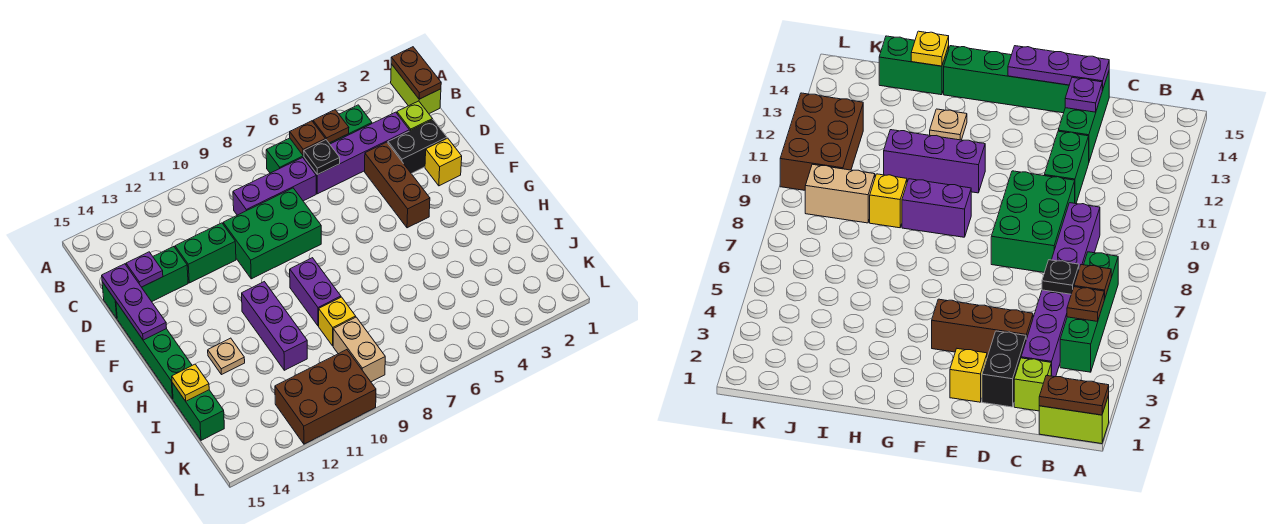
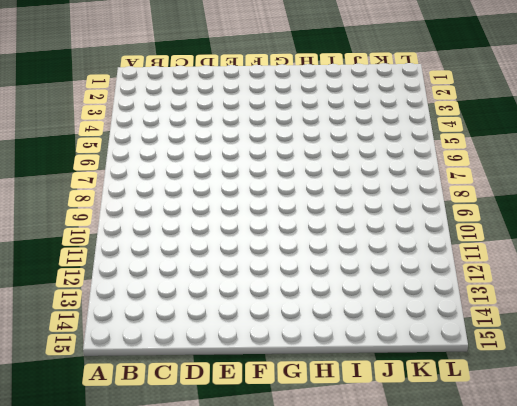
none -> lime brick A1:B1 level 1
none -> green brick B4:B7 level 1
none -> lime brick C2 level 1

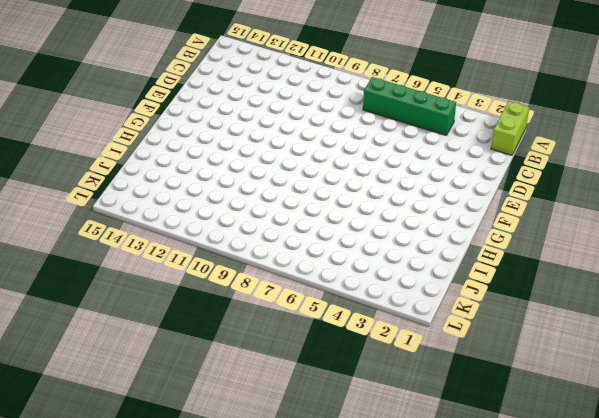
none -> lime brick C2 level 1
none -> purple brick C3:C6 level 1
none -> purple brick C7:C9 level 1

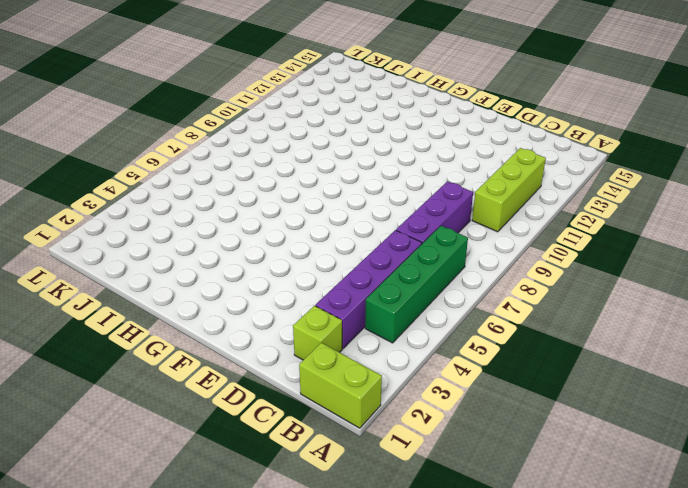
lime brick B10:B12 level 1 -> none
none -> black brick D2:D3 level 1
none -> brown brick D4:F4 level 1
none -> green brick D8:E10 level 1

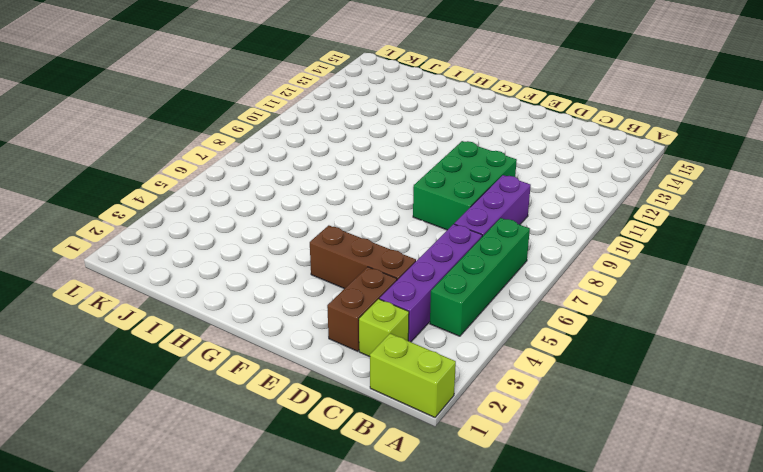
brown brick D2:D3 level 1 -> black brick D2:D3 level 1
none -> green brick D11:D12 level 1
none -> green brick D13:D15 level 1
none -> yellow brick E2 level 1

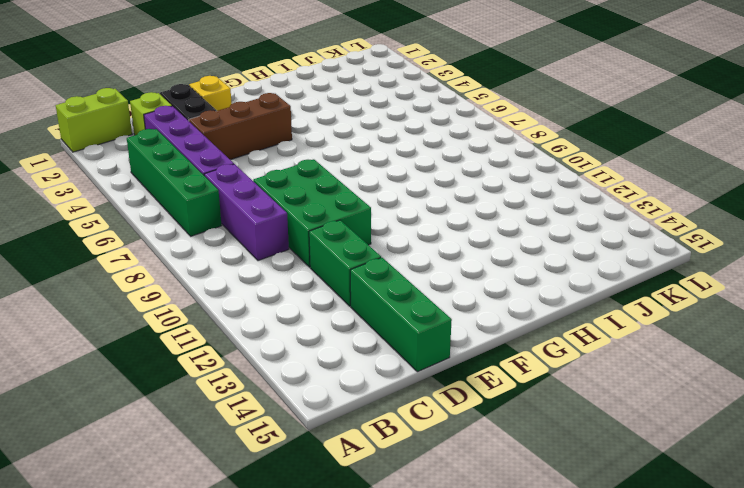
none -> green brick E15:H15 level 1
none -> purple brick G9:H9 level 1
none -> purple brick G11:I11 level 1

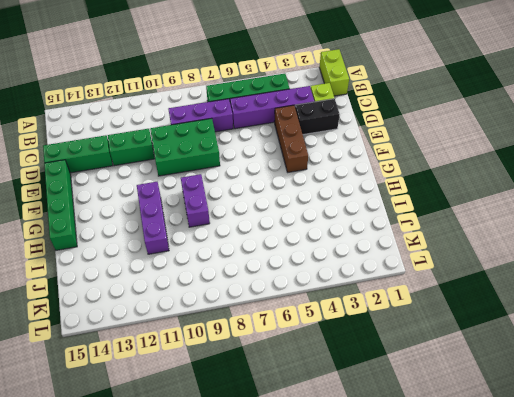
none -> yellow brick E2 level 1
none -> tan plate H13 level 1
none -> yellow brick I9 level 1

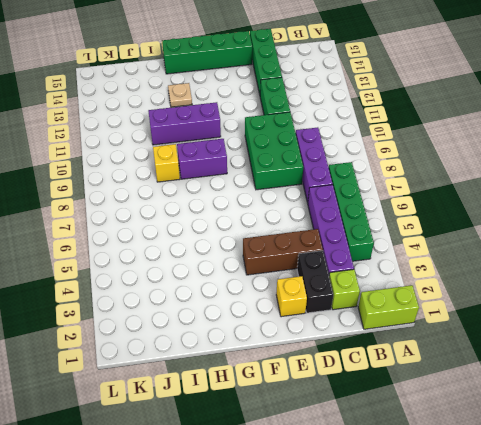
none -> green brick I15:J15 level 1
none -> tan brick J9:K9 level 1
none -> brown brick K10:L12 level 1

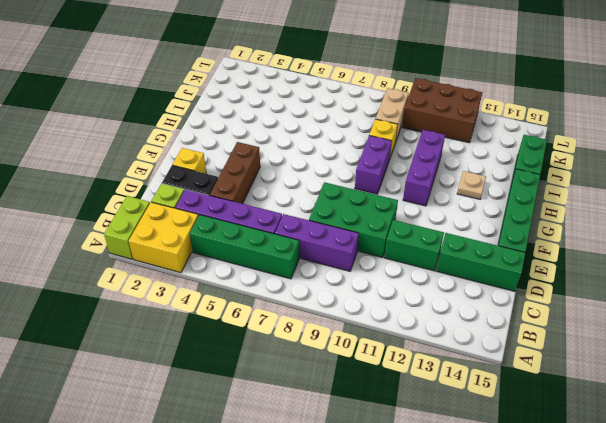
yellow brick A2:B3 level 1 -> none
none -> brown plate A1:B1 level 2
none -> brown plate B5 level 2
none -> brown plate B6 level 2

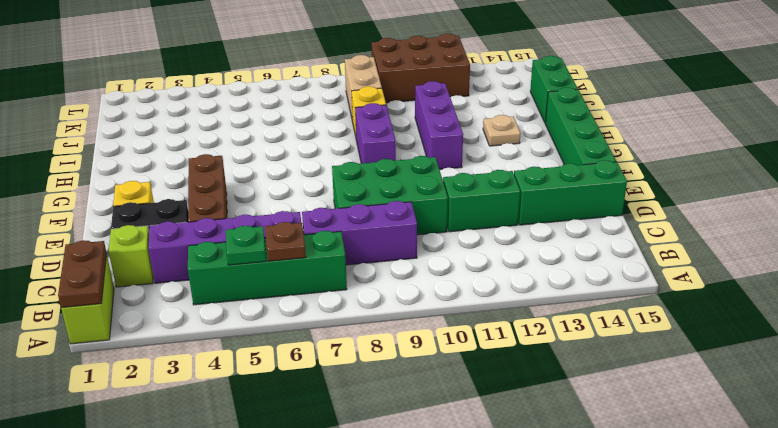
green plate B5 level 2 -> brown plate B5 level 2
none -> black plate C6 level 2
none -> purple plate D14 level 2
none -> purple plate D15:F15 level 2

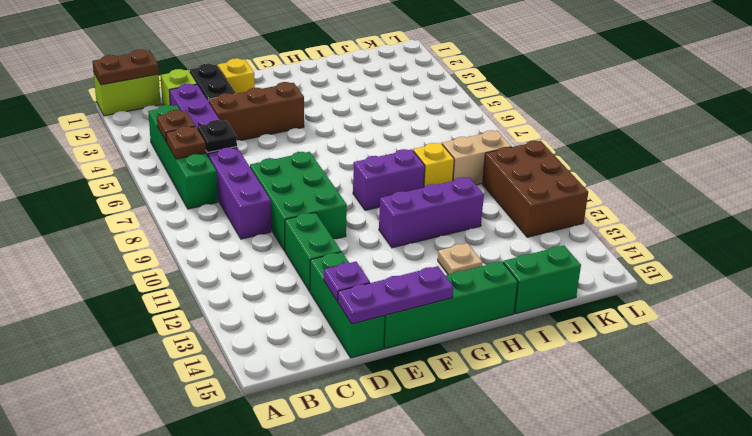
none -> yellow plate I15 level 2

